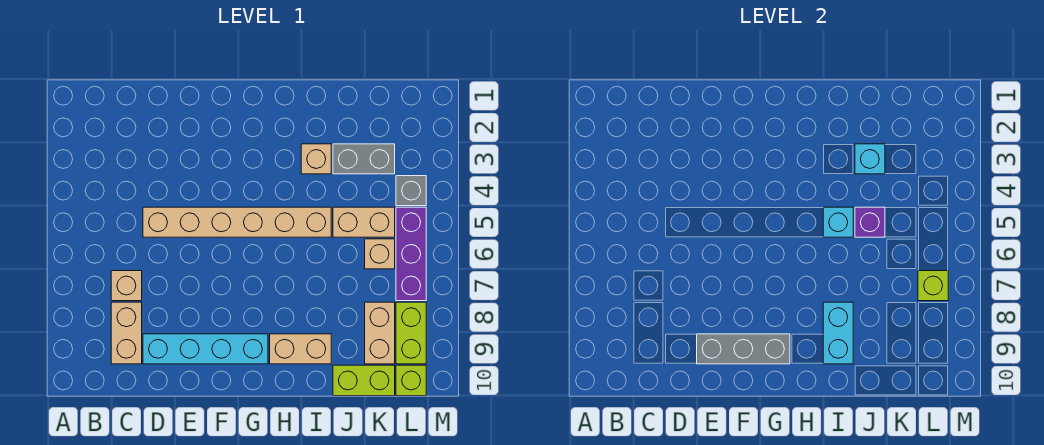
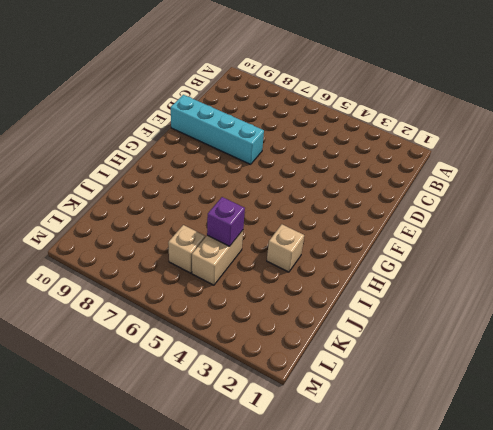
cyan brick E7:E10 level 1 -> cyan brick D9:G9 level 1
none -> tan brick C7 level 1
none -> tan brick C8:C9 level 1
none -> tan brick D5:I5 level 1

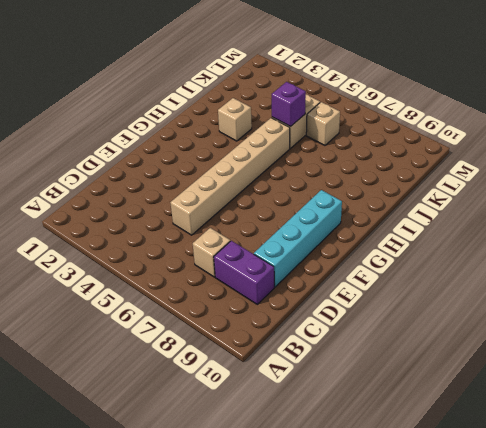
purple brick C8:C9 level 1 -> tan brick C8:C9 level 1
none -> tan brick H9:I9 level 1
none -> grey brick J3:K3 level 1
none -> lime brick J10:K10 level 1

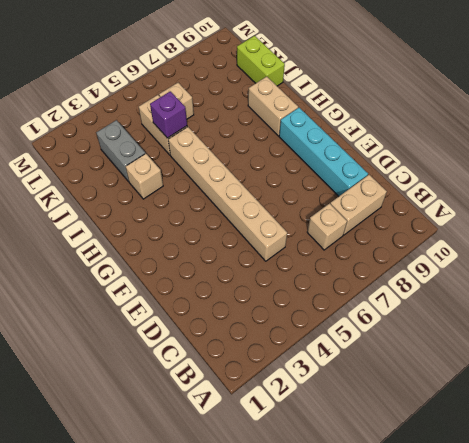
none -> tan brick K8:K9 level 1
none -> grey brick L4 level 1
none -> purple brick L5:L7 level 1

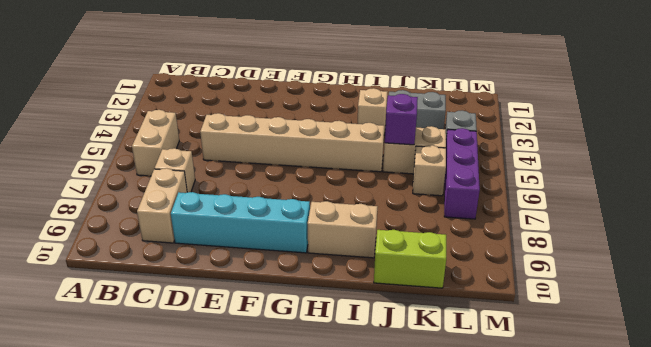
tan brick B5:B6 level 1 -> tan brick K8:K9 level 1
none -> lime brick L8:L9 level 1
none -> lime brick L10 level 1
none -> grey brick E9:G9 level 2

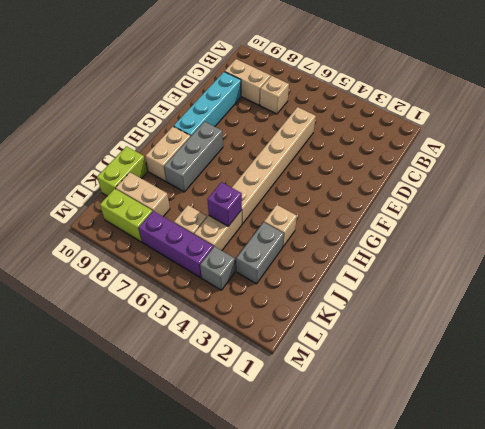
grey brick G8:I8 level 1 -> grey brick E9:G9 level 2
none -> lime brick L10 level 1
none -> cyan brick I5 level 2
none -> cyan brick I8:I9 level 2

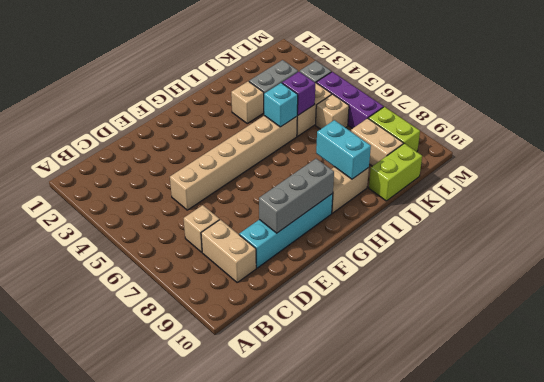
none -> lime brick L10 level 1
none -> cyan brick J3 level 2
none -> lime brick L7 level 2

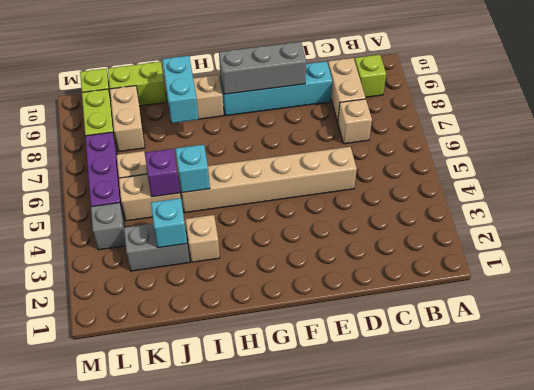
lime brick B9 level 1 -> lime brick L7 level 2

